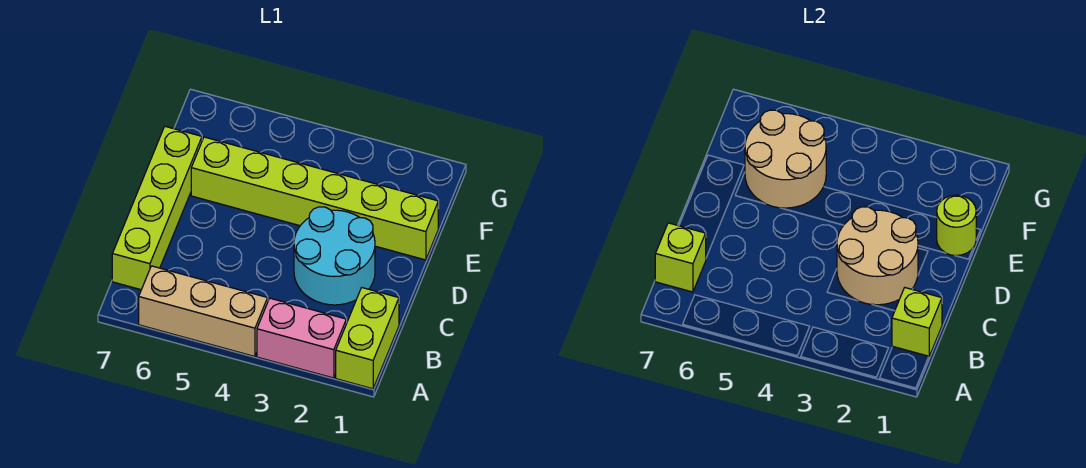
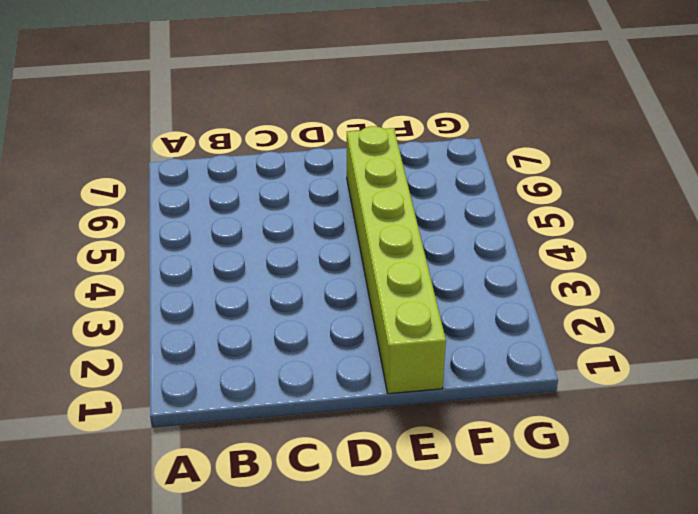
none -> lime brick A1:B1 level 1
none -> pink brick A2:A3 level 1

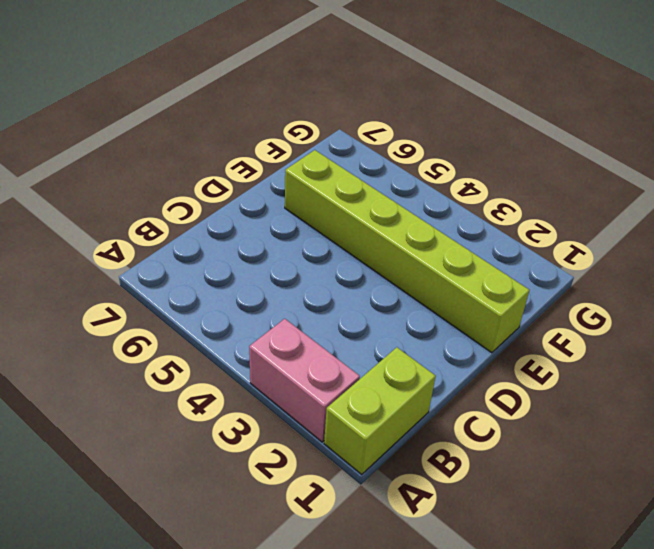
none -> tan brick A4:A6 level 1
none -> lime brick B7:E7 level 1

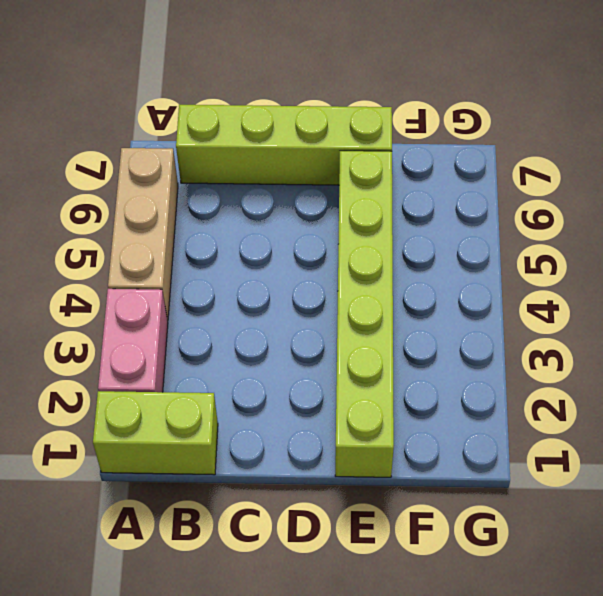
none -> cyan round brick C2:D3 level 1
none -> lime brick B1 level 2

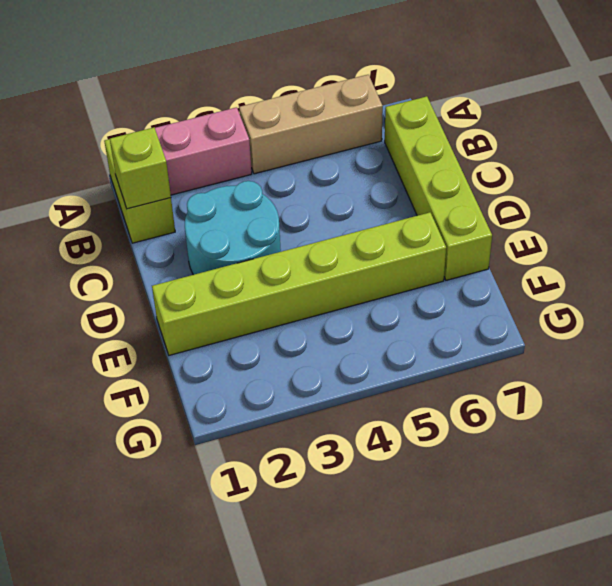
none -> lime brick B7 level 2
none -> tan round brick C2:D3 level 2

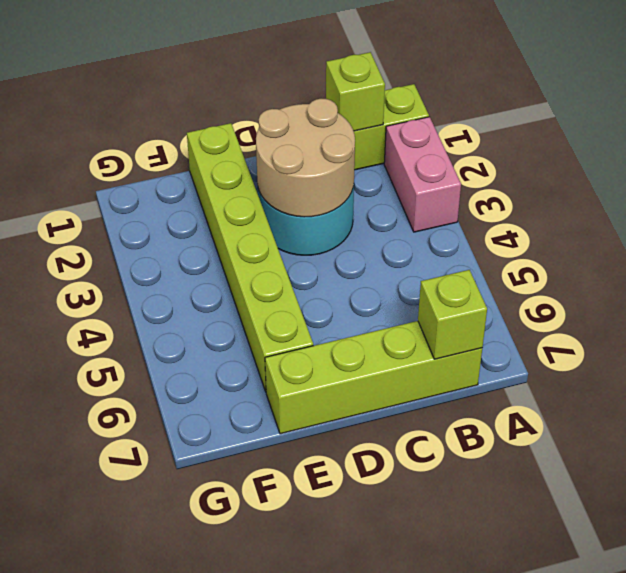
none -> tan brick A4:A6 level 1
none -> lime round brick E1 level 2

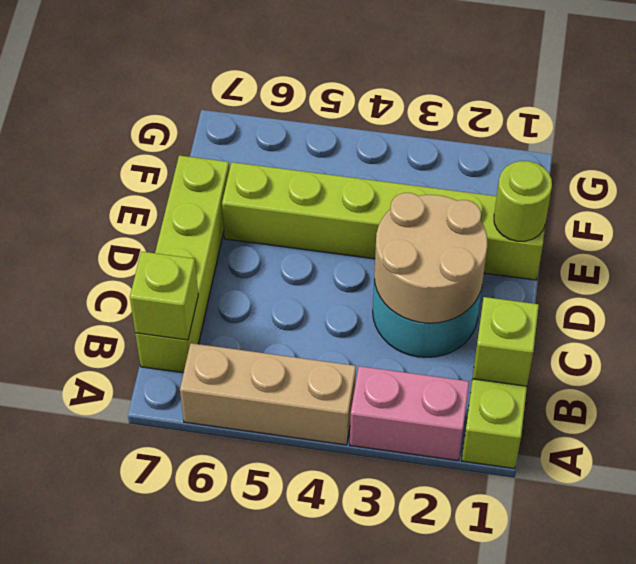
none -> tan round brick E5:F6 level 2

